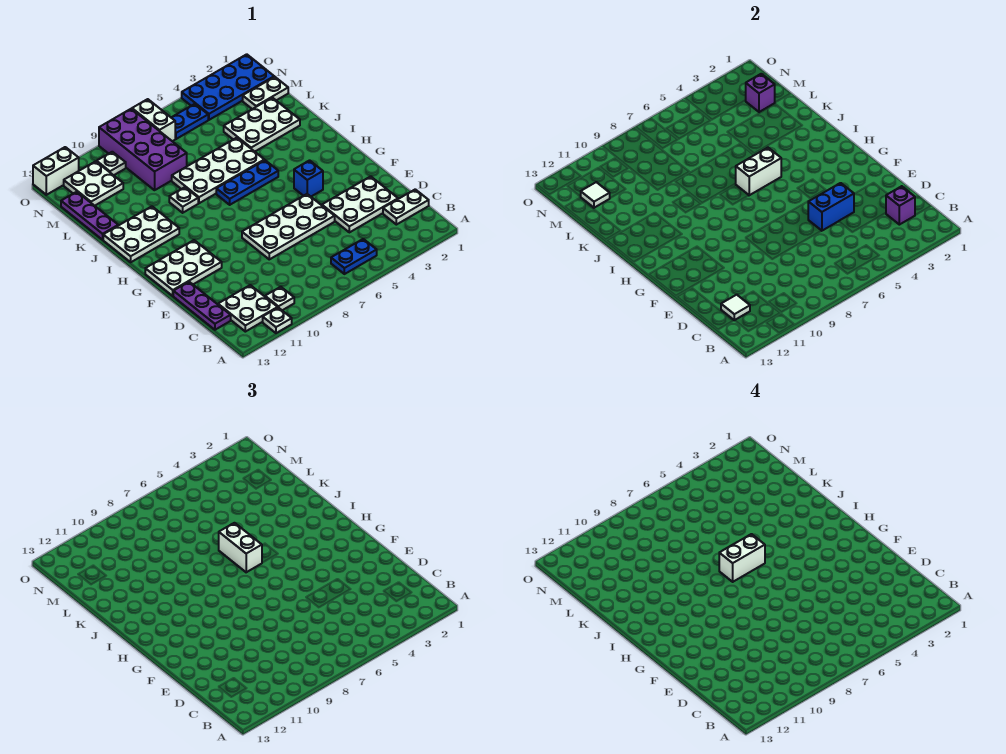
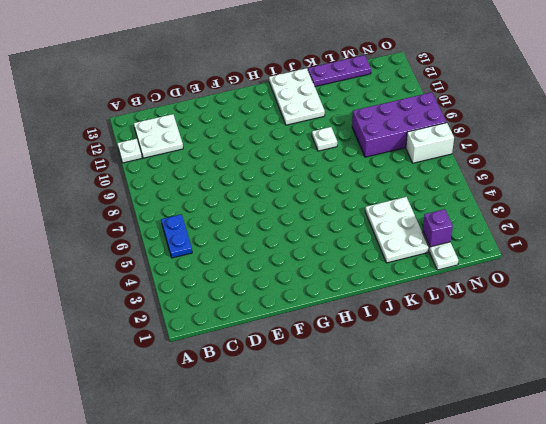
none -> white plate B10 level 1
none -> white plate C1:C2 level 1
none -> purple plate C13:E13 level 1
none -> white plate D2:E4 level 1

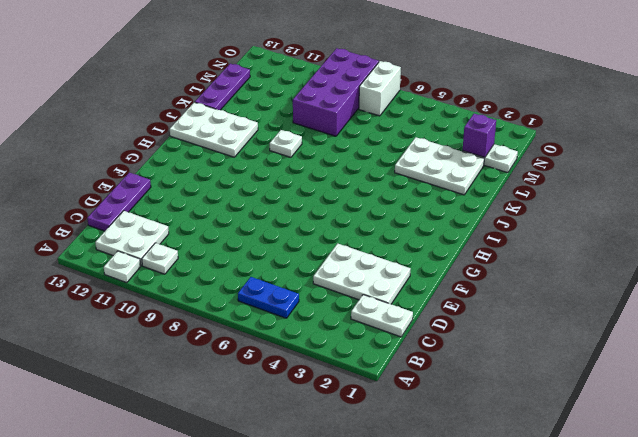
none -> white plate E5:F8 level 1
none -> white plate F11:G13 level 1
none -> blue brick G4 level 1
none -> blue plate I5:I7 level 1

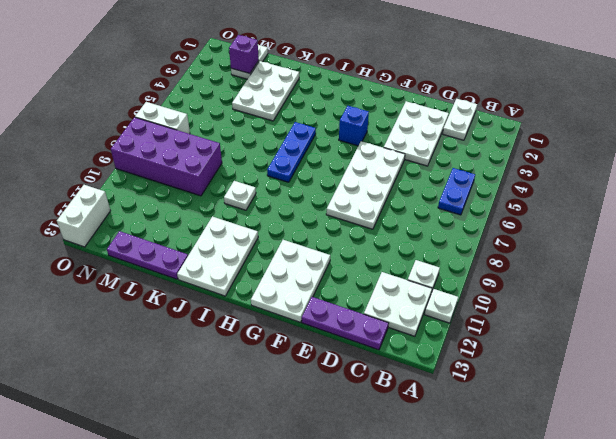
none -> white plate J5:K8 level 1
none -> white plate M11:N12 level 1
none -> blue plate N1:O4 level 1
none -> blue plate N5:N6 level 1

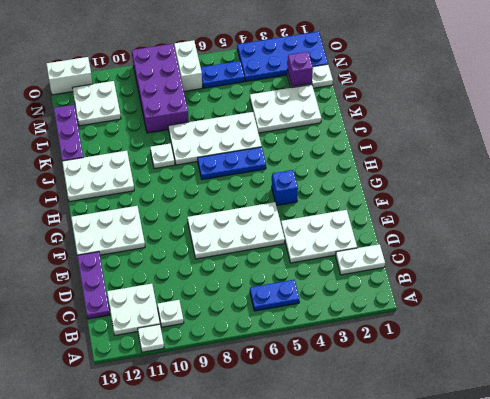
none -> white plate N10 level 1
none -> purple brick C2 level 2
none -> white tile C12 level 2
none -> blue brick E4:E5 level 2

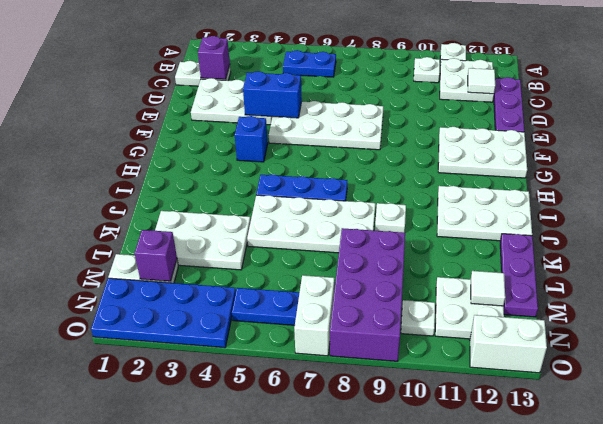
none -> white brick I5:I6 level 2
none -> white brick I6:J6 level 3
none -> white brick I6:I7 level 4

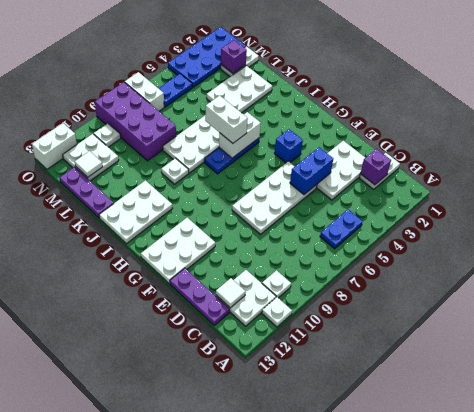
none -> white brick I6:I7 level 4

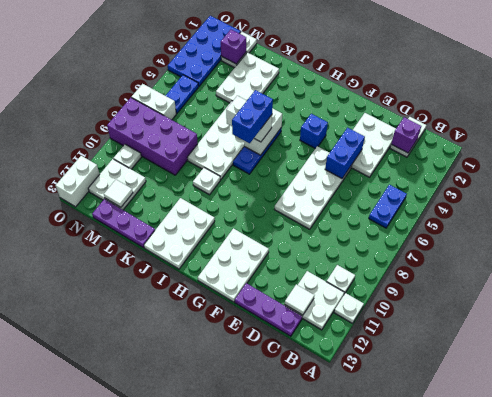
blue brick I6:I7 level 4 -> white brick I6:I7 level 4

